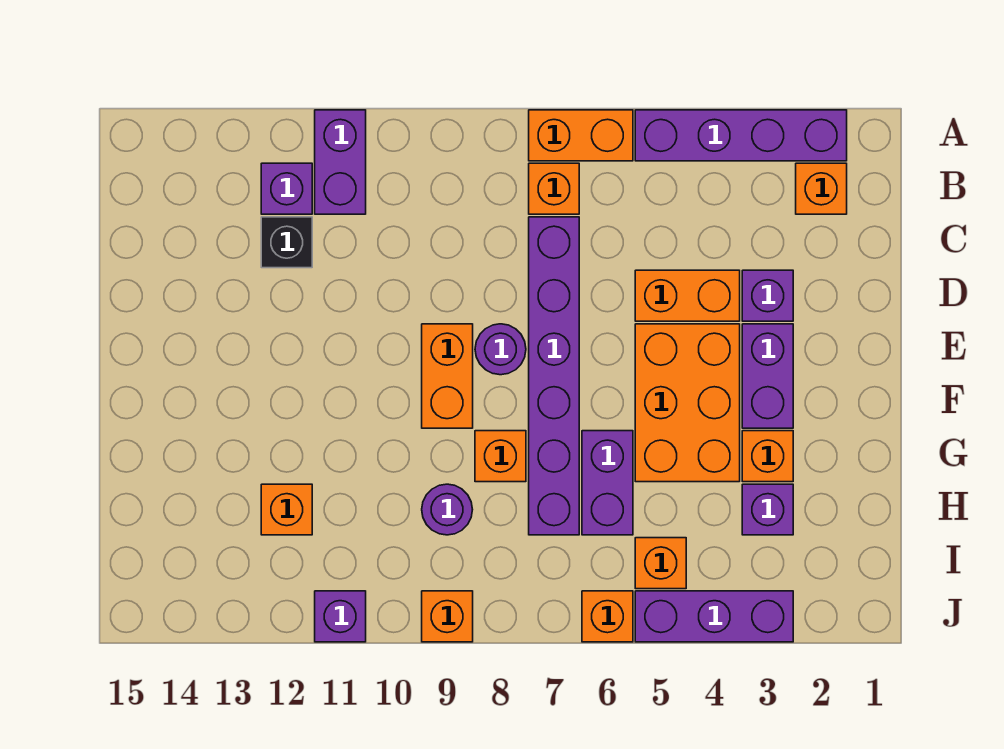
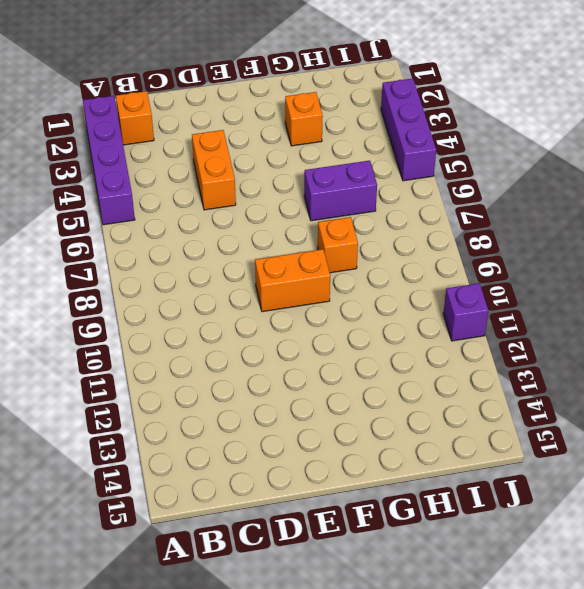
none -> orange brick A6:A7 level 1
none -> purple brick A11:B11 level 1
none -> orange brick B7 level 1

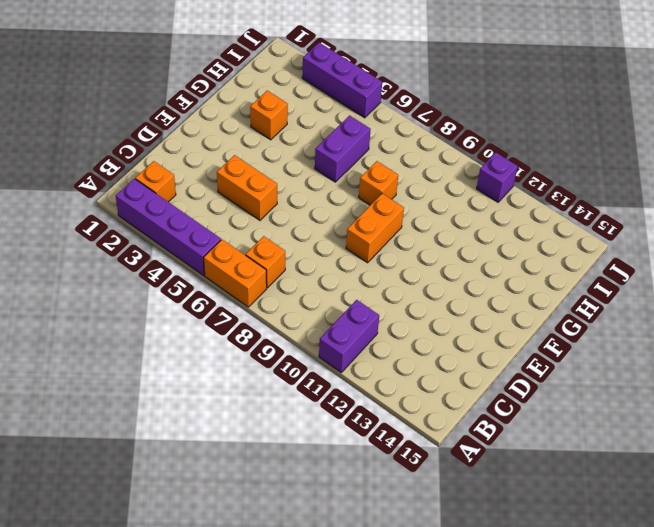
none -> purple brick B12 level 1
none -> purple brick C7:H7 level 1
none -> black brick C12 level 1

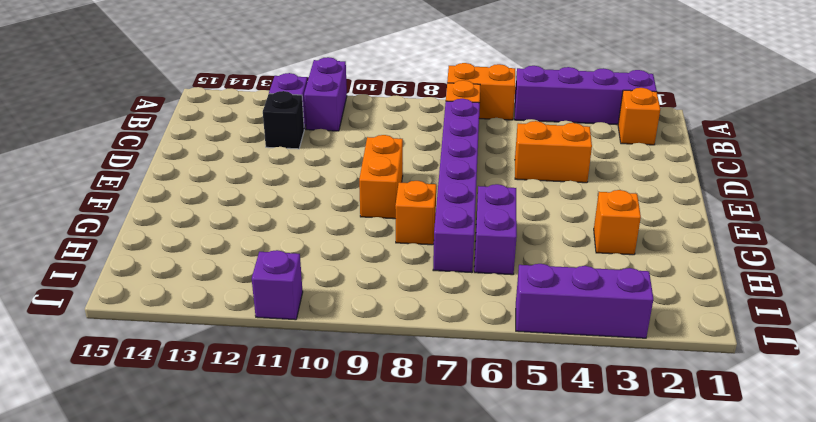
none -> purple brick D3 level 1
none -> purple brick E3:F3 level 1
none -> orange brick E4:G5 level 1

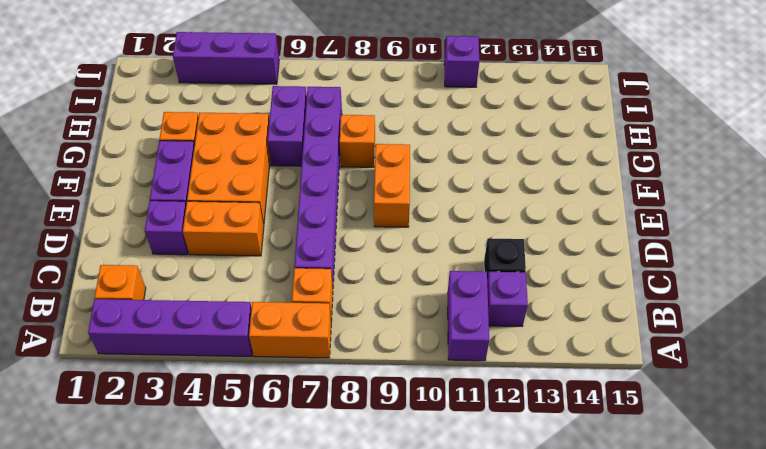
none -> purple round brick E8 level 1
none -> purple brick H3 level 1
none -> purple round brick H9 level 1

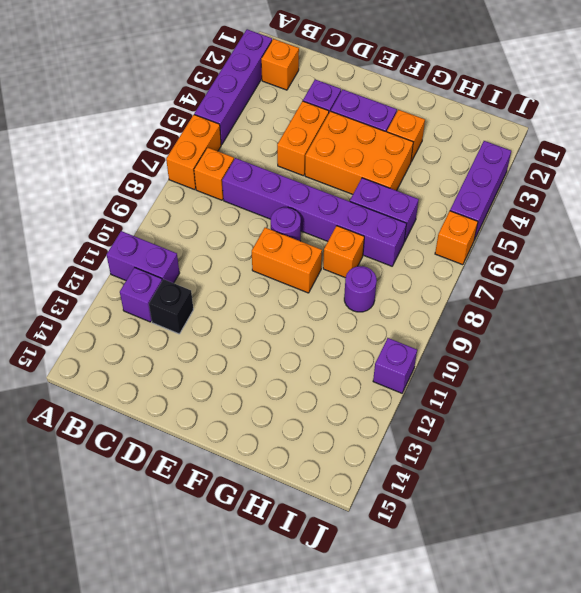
none -> purple brick H3 level 1
none -> orange brick H12 level 1
none -> orange brick I5 level 1

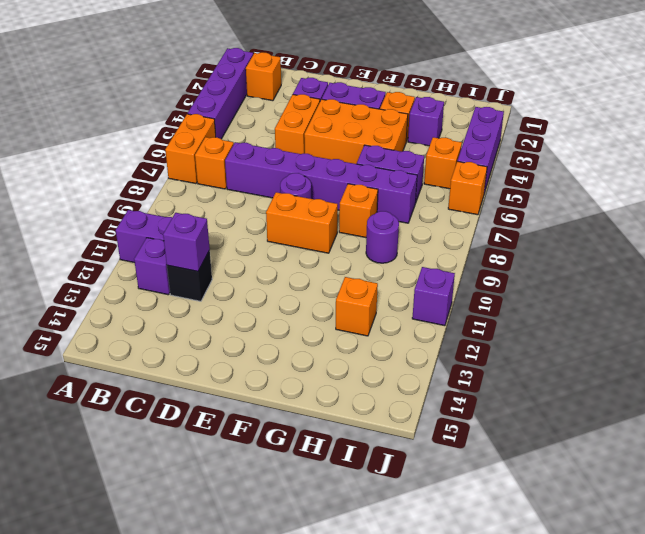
purple brick C12 level 2 -> none
none -> orange brick J9 level 1

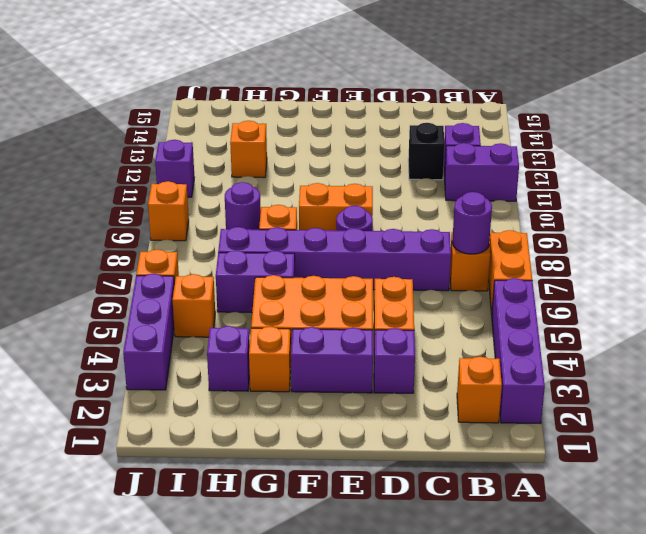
purple round brick B7 level 2 -> none

